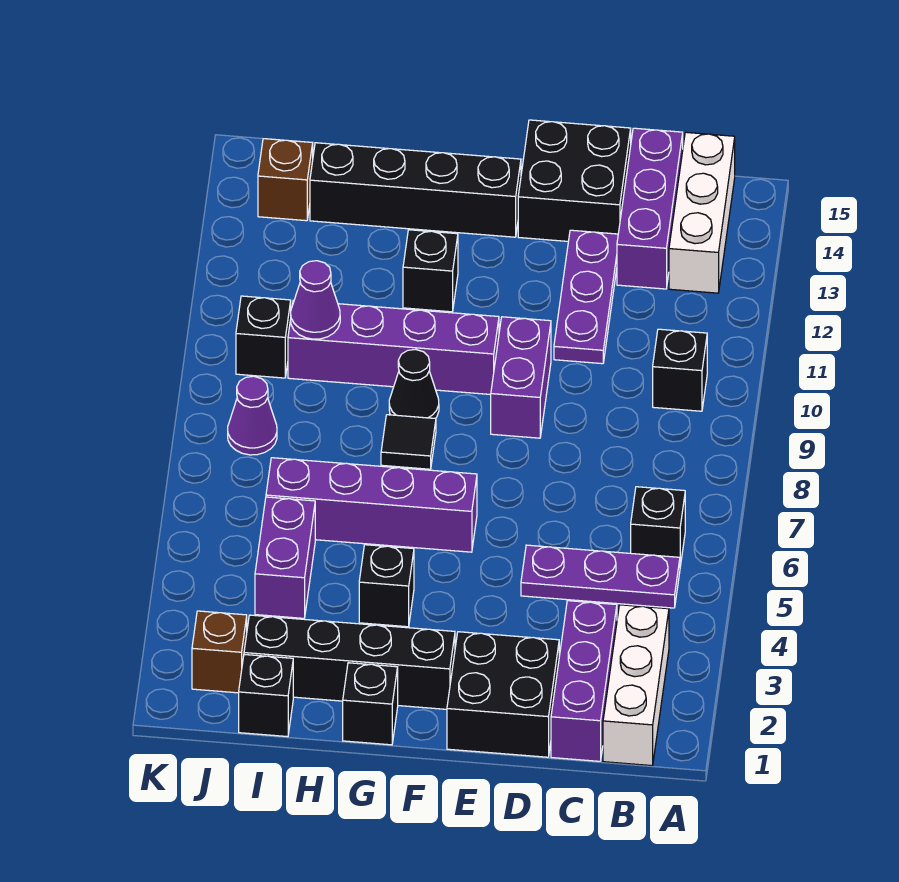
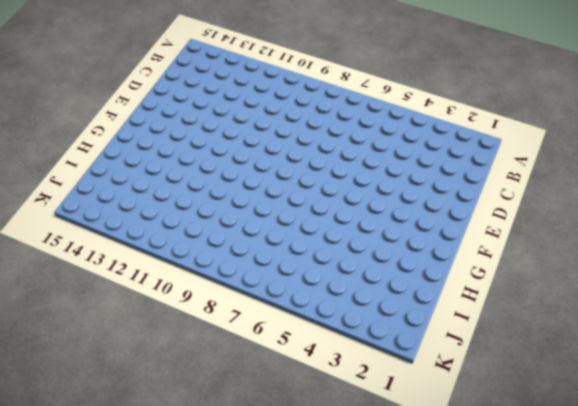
none -> white brick B1:B3 level 1
none -> purple plate B5:D5 level 1
none -> black brick B6 level 1

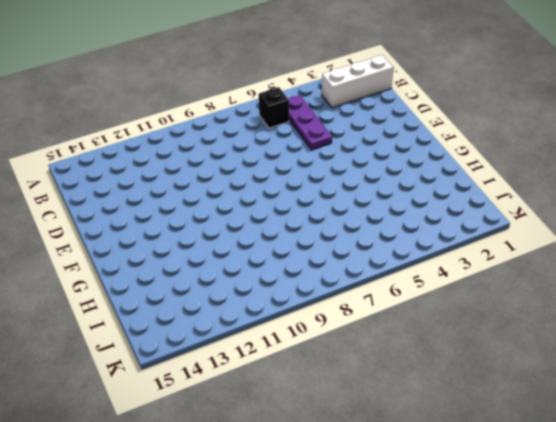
none -> black brick B10 level 1
none -> white brick B13:B15 level 1
none -> purple brick C1:C3 level 1

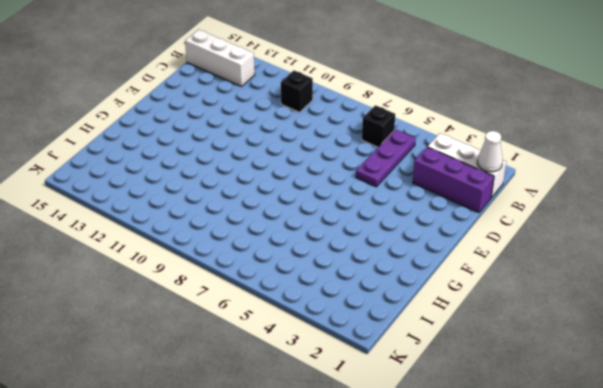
white cone B1 level 2 -> none
none -> purple brick C13:C15 level 1
none -> black brick D1:E2 level 1
none -> purple plate D11:D13 level 1

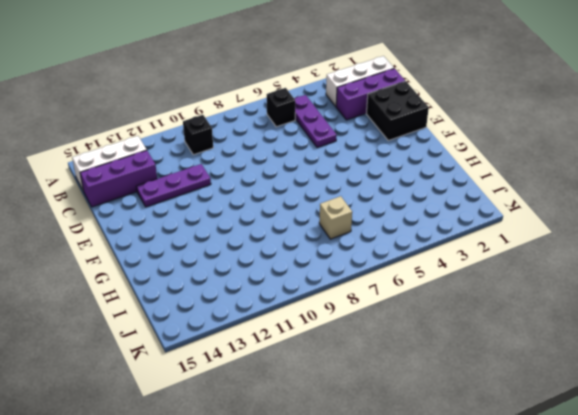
tan brick I7 level 1 -> none
none -> black brick D14:E15 level 1
none -> purple brick E9:E10 level 1
none -> black brick F2:I2 level 1

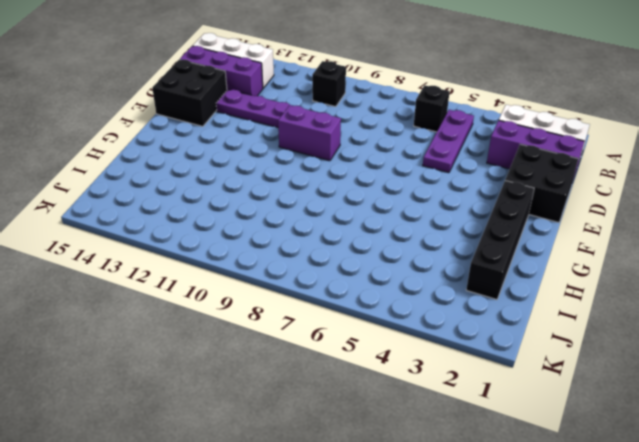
none -> purple brick F6:I6 level 1
none -> purple brick F10:I10 level 1
none -> black brick F14:I14 level 1

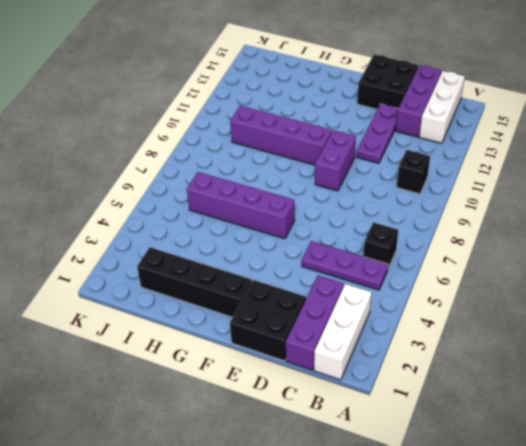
none -> black brick F14:I14 level 1
none -> black brick G1 level 1
none -> black brick G4 level 1

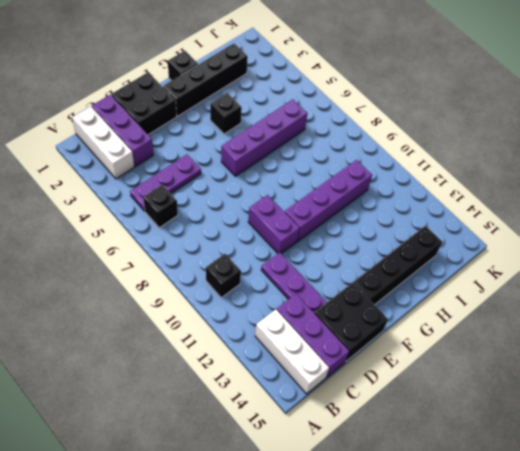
none -> black tile G8 level 1
none -> black cone G9 level 1
none -> black brick G12 level 1

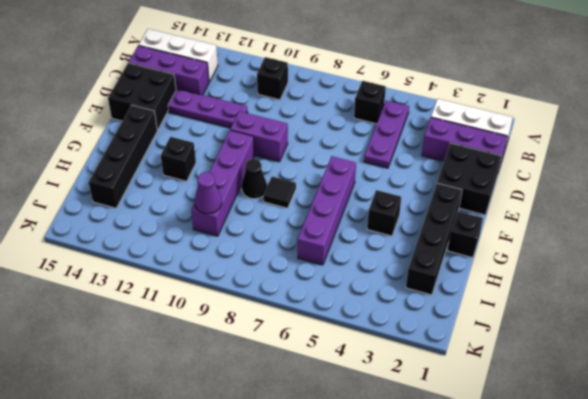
none -> black brick I1 level 1
none -> purple brick I4:I5 level 1
none -> brown brick J2 level 1

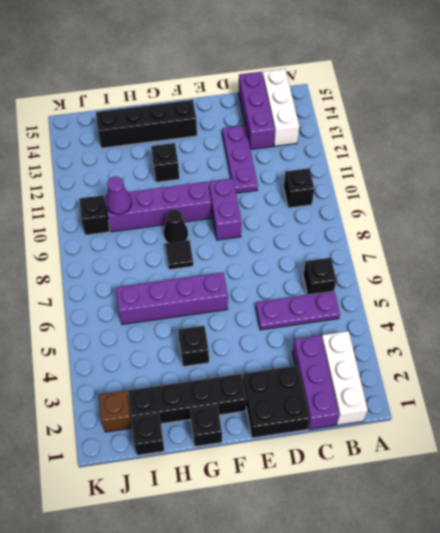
none -> black brick D14:E15 level 1
none -> purple brick I4:I5 level 1
none -> purple cone J8 level 1

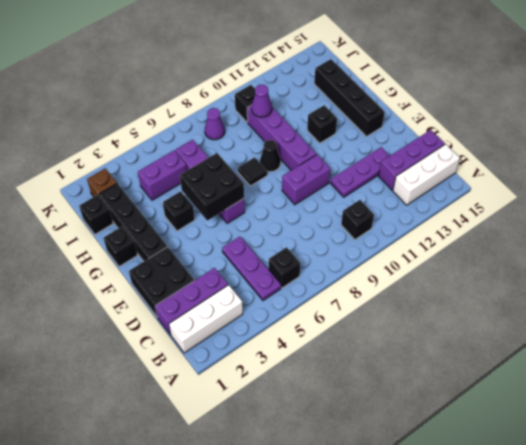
black brick F5:G6 level 2 -> black brick D14:E15 level 1
none -> brown brick J14 level 1

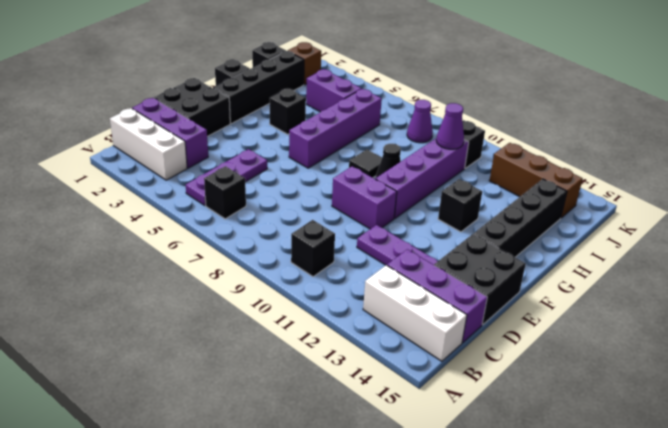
brown brick J12:J14 level 1 -> brown brick J14 level 1

